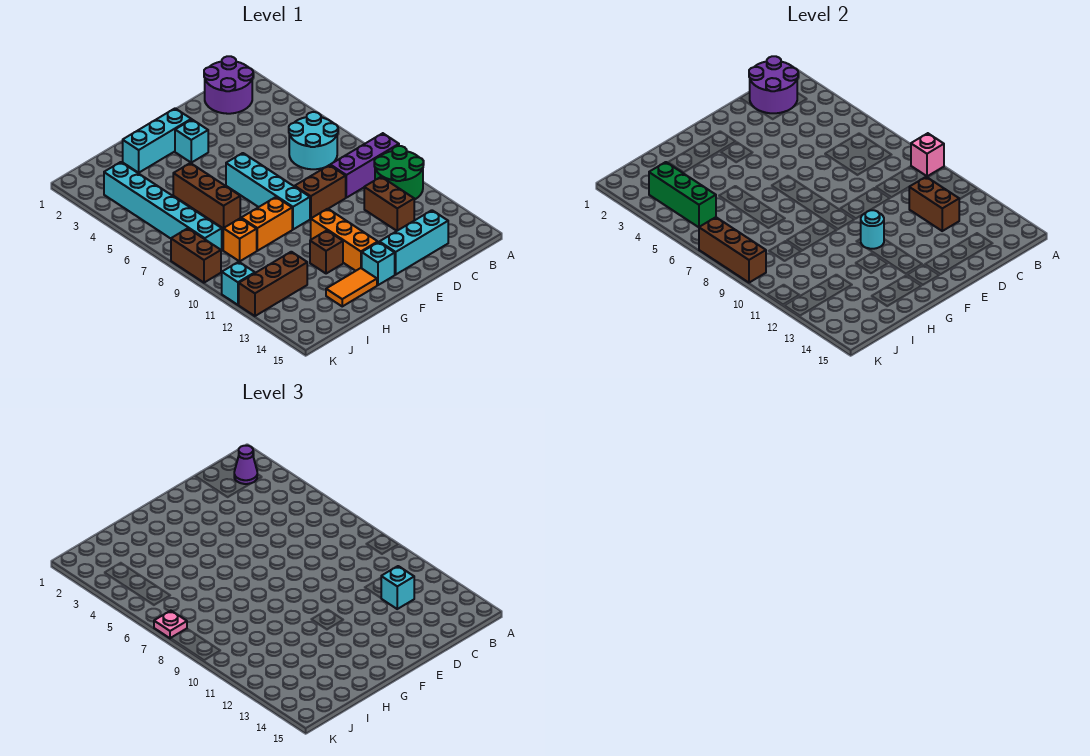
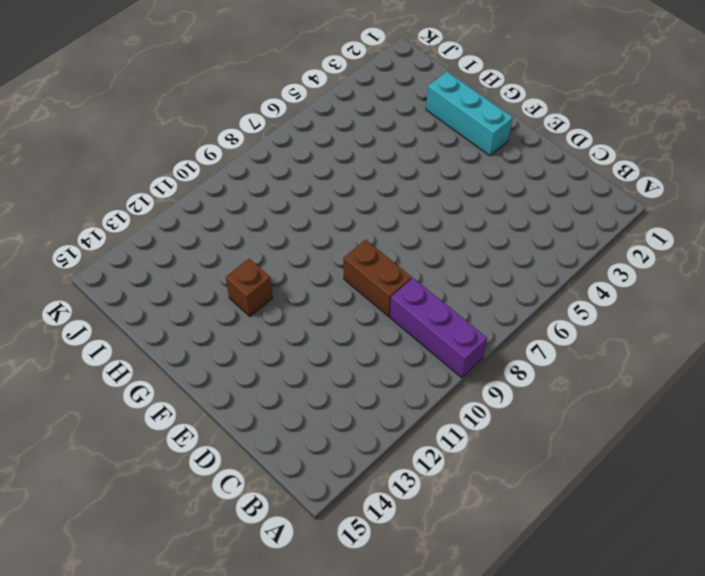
none -> green round brick A10:B11 level 1
none -> purple round brick B1:C2 level 1
none -> cyan round brick B6:C7 level 1
none -> brown brick C11:C12 level 1

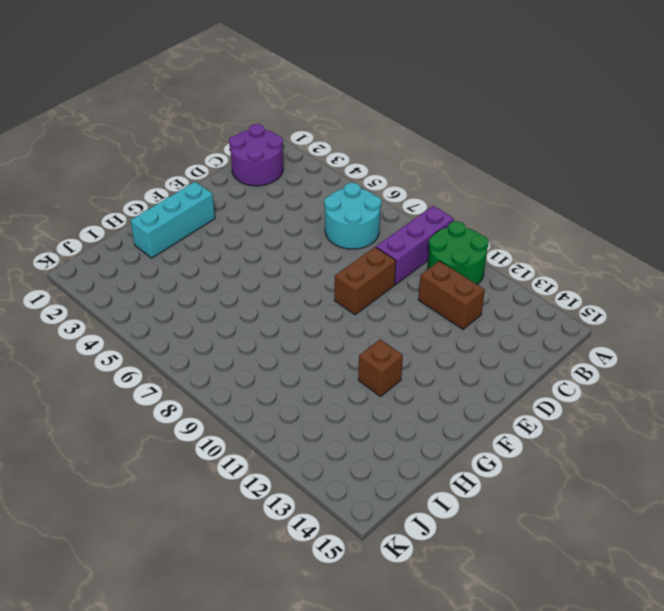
none -> cyan brick C14:E14 level 1
none -> cyan brick F3 level 1
none -> cyan brick F6:F9 level 1
none -> orange brick F11:F13 level 1

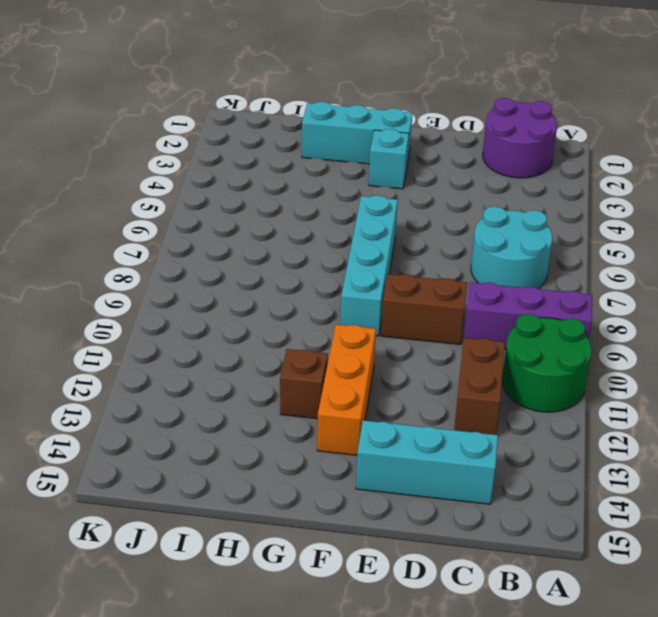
none -> cyan brick F14 level 1
none -> orange brick G9:H9 level 1
none -> orange tile G14:H14 level 1
none -> brown brick H5:H7 level 1

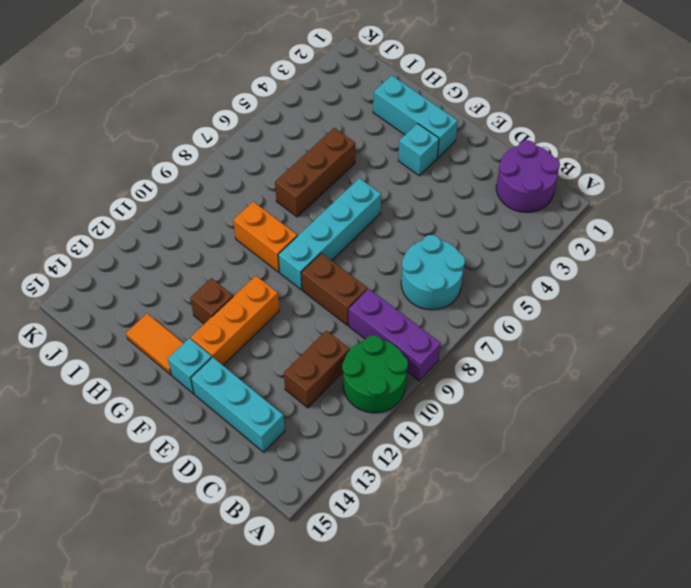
none -> orange brick I9 level 1
none -> brown brick I12:K12 level 1
none -> cyan brick J3:J8 level 1
none -> brown brick K8:K9 level 1

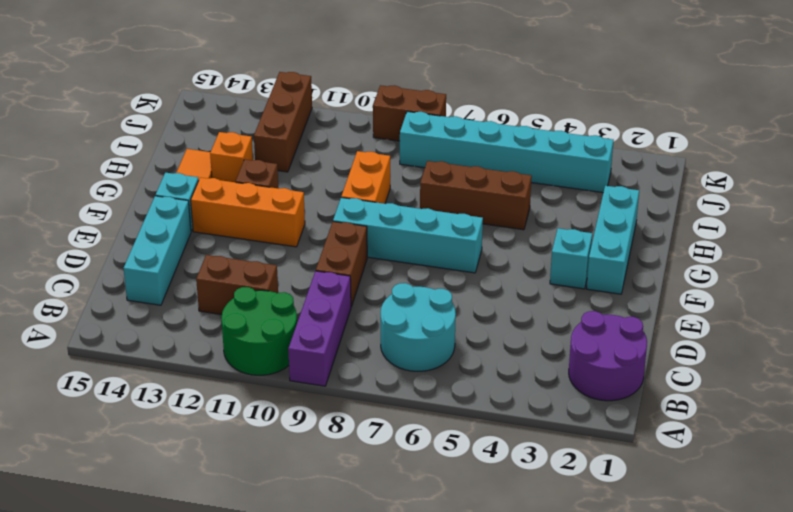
orange brick H13 level 1 -> orange brick I9 level 1
none -> cyan brick K11 level 1
none -> pink brick A9 level 2
none -> purple round brick B1:C2 level 2
none -> brown brick C11:C12 level 2

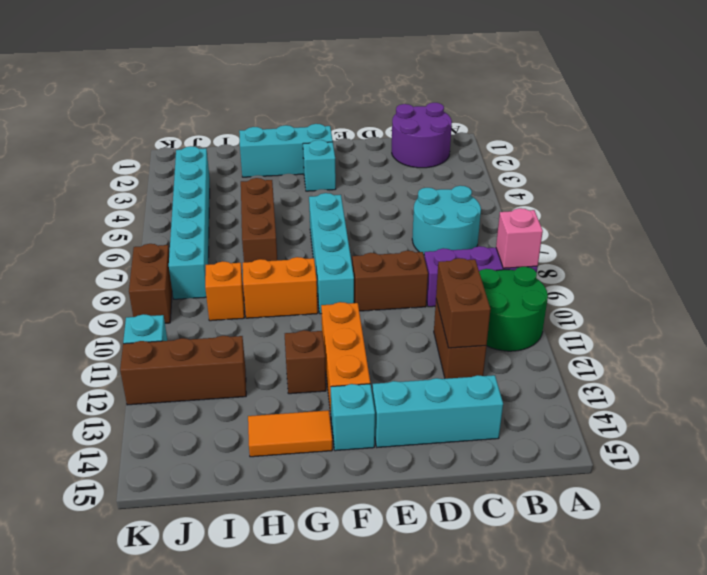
none -> purple round brick B1:C2 level 2
none -> cyan round brick F11 level 2
none -> green brick J3:J5 level 2
none -> brown brick K7:K9 level 2

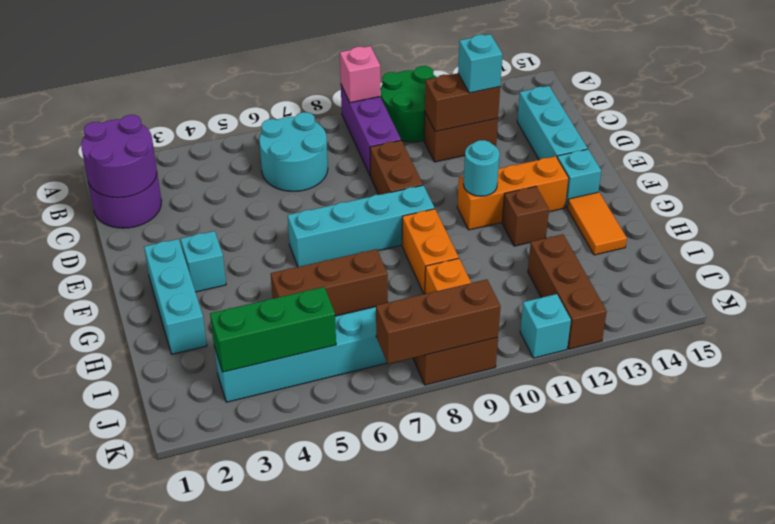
none -> purple cone B2 level 3
none -> pink plate K7 level 3

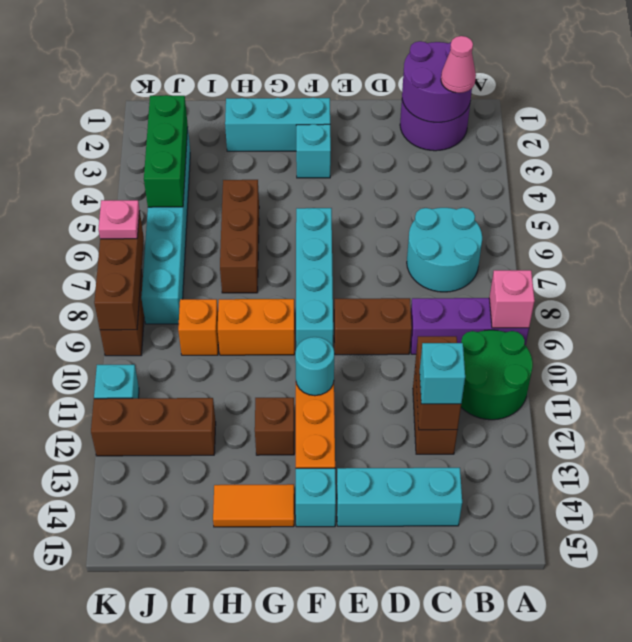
pink cone B2 level 3 -> purple cone B2 level 3

